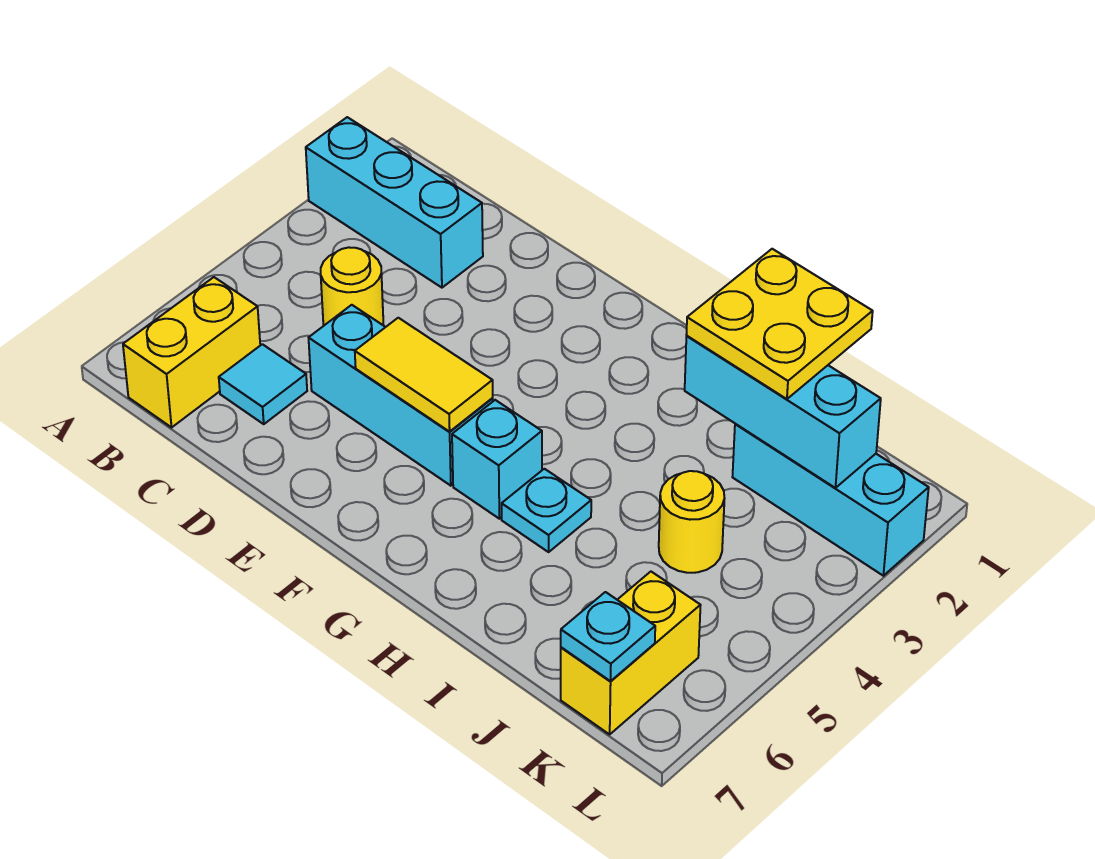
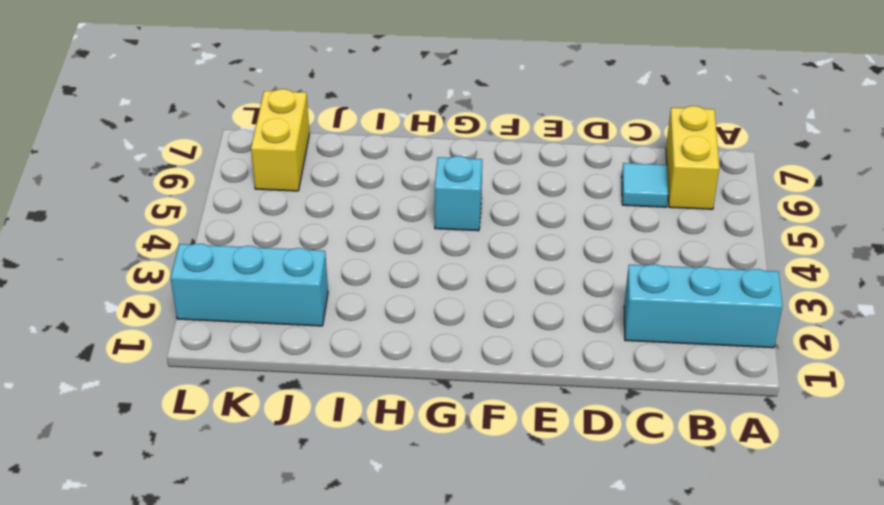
none -> yellow round brick C4 level 1
none -> cyan brick D5:F5 level 1
none -> cyan plate H5 level 1

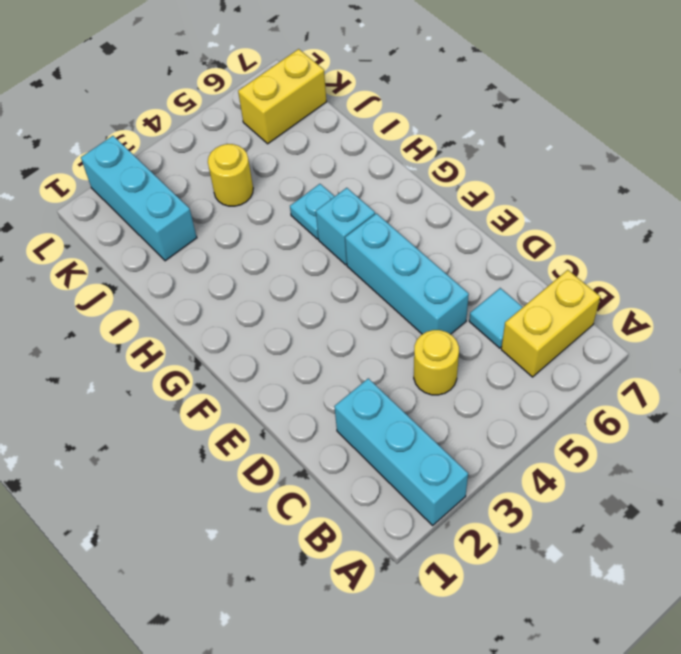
none -> yellow tile E5:F5 level 2
none -> cyan brick I2:K2 level 2
none -> cyan plate K7 level 2

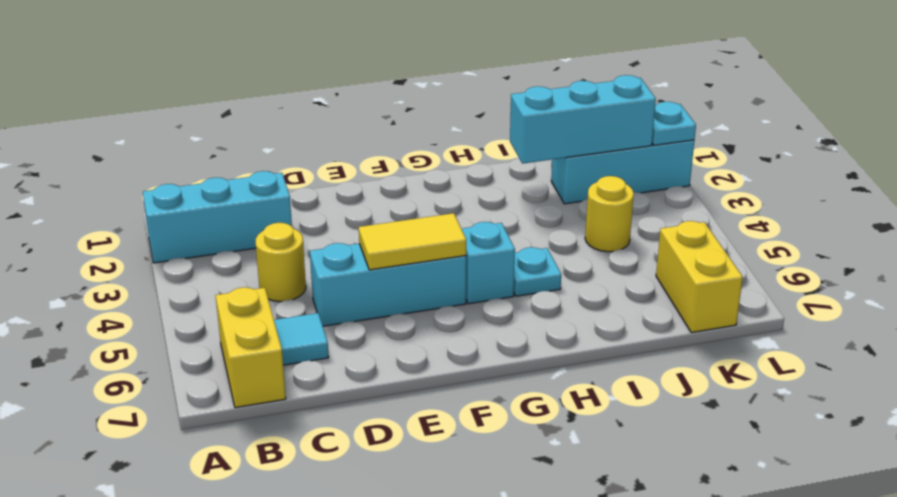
cyan plate L2 level 2 -> cyan plate K7 level 2
none -> yellow plate I1:J2 level 3

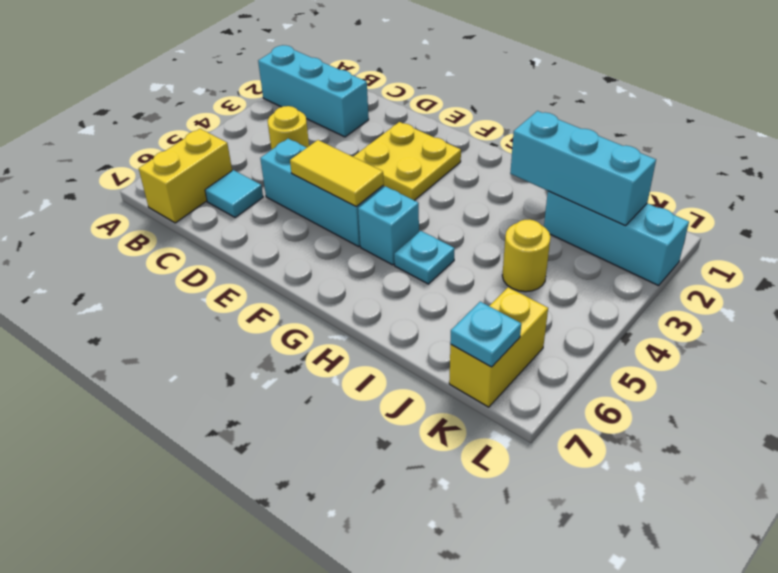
yellow plate E2:F3 level 1 -> yellow plate I1:J2 level 3

